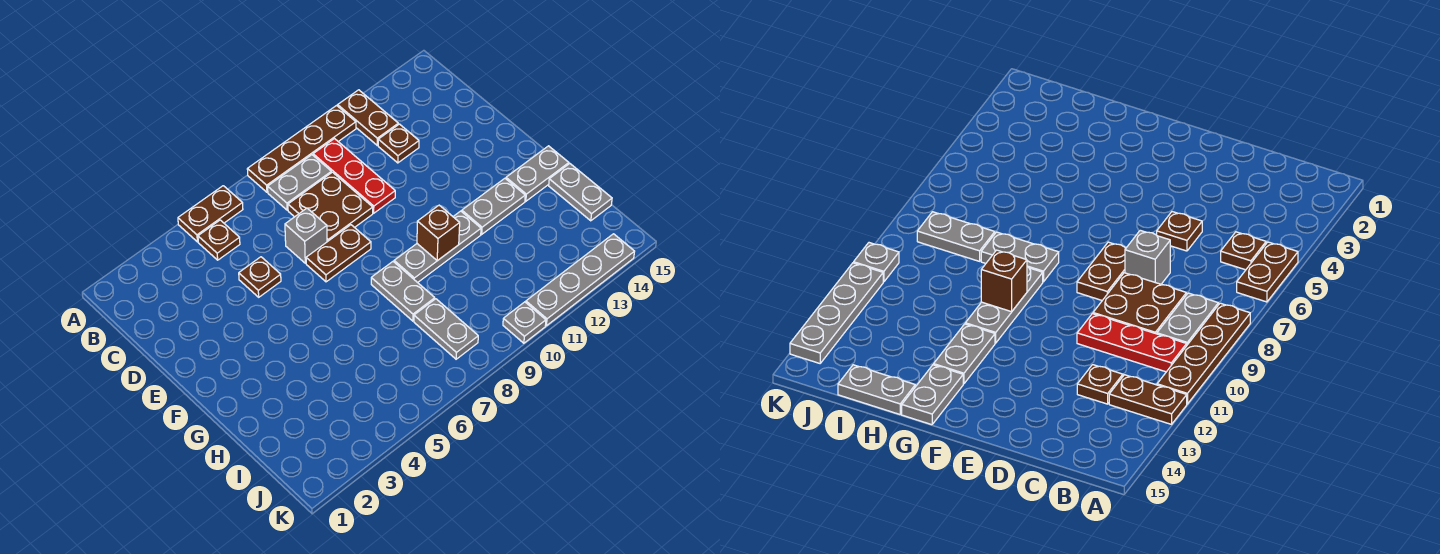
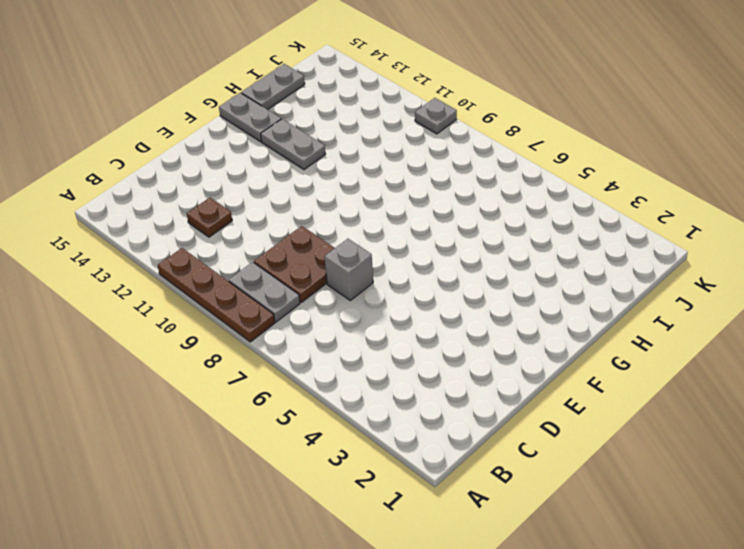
none -> brown plate A5:A6 level 1
none -> brown plate A12:B12 level 1
none -> brown plate B5 level 1

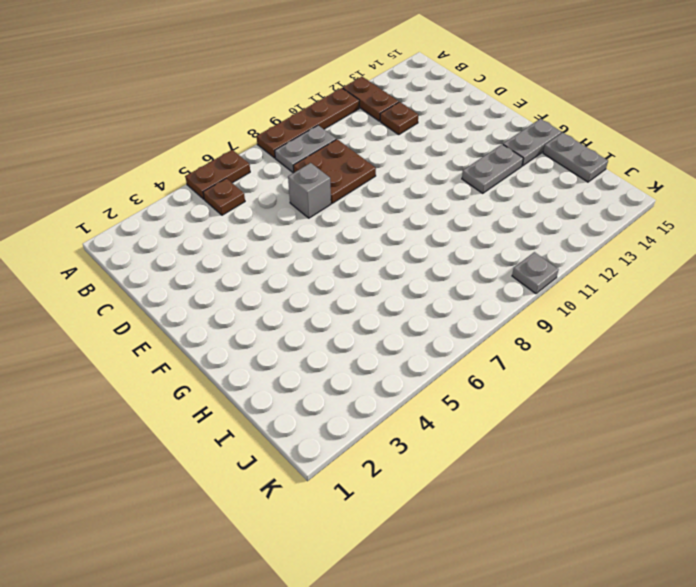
none -> red plate B10:D10 level 1
none -> brown plate D5 level 1
none -> brown plate E7:E8 level 1

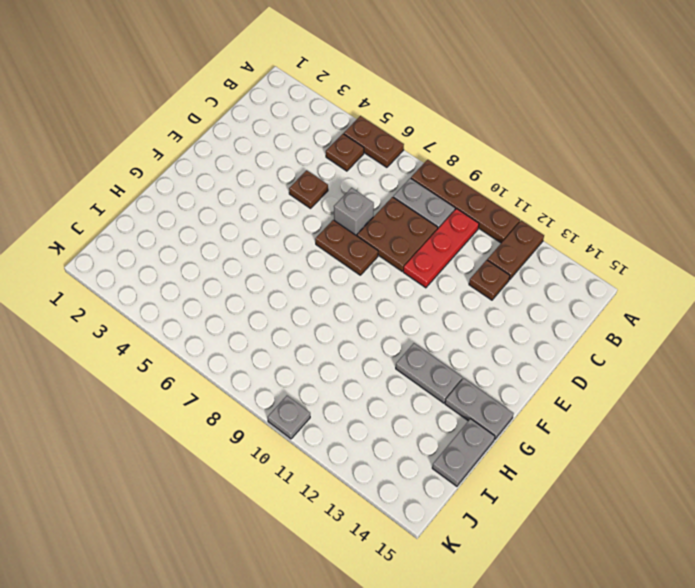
none -> grey plate G8:H8 level 1
none -> grey plate G9:G11 level 1
none -> grey plate I8:J8 level 1

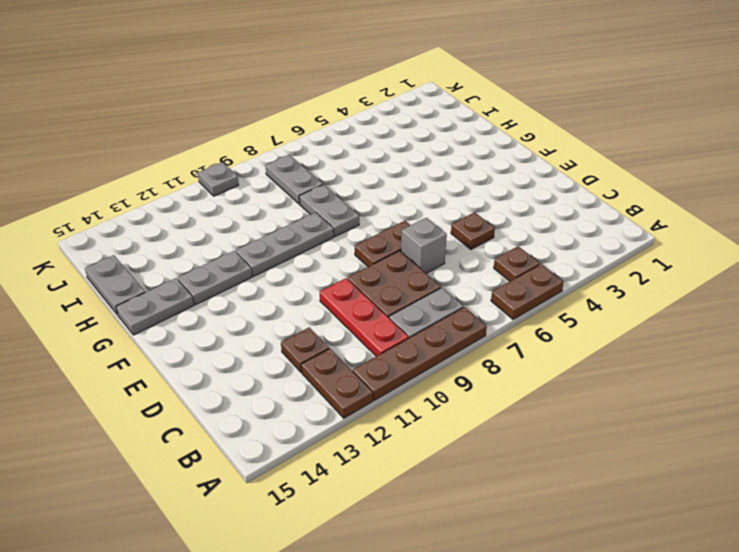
none -> grey plate K11:K14 level 1
none -> brown brick G10 level 2

